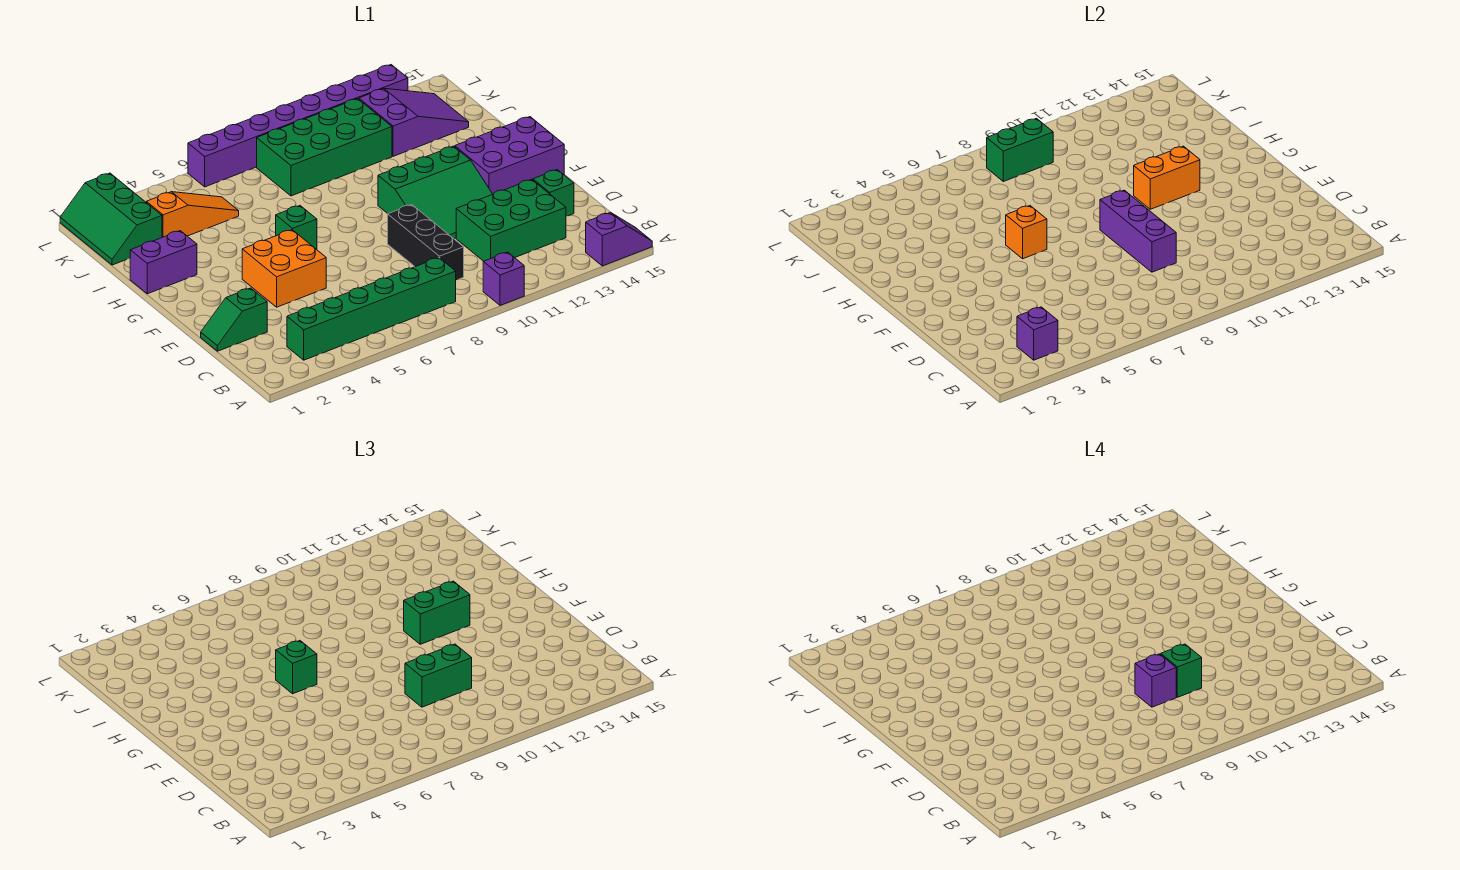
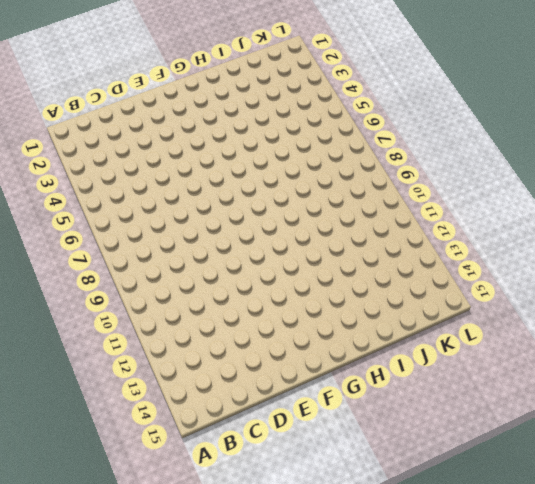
none -> purple brick A10 level 1
none -> purple slope A14:A15 level 1 top 14
none -> green brick B3:B8 level 1

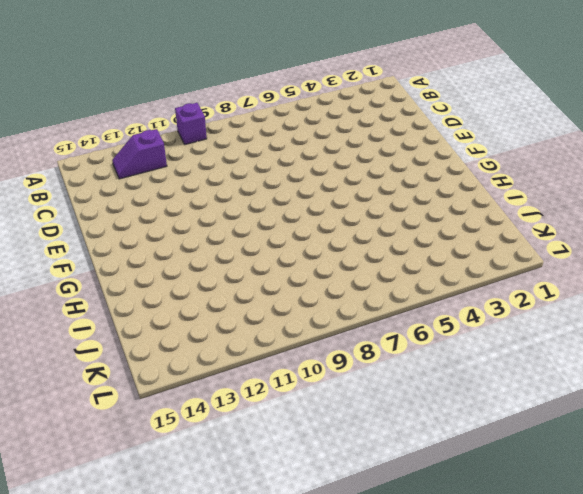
purple slope B12:B13 level 1 top 12 -> purple slope A14:A15 level 1 top 14
none -> green brick B3:B8 level 1
none -> black brick C9:E9 level 1
none -> green brick C11:D13 level 1

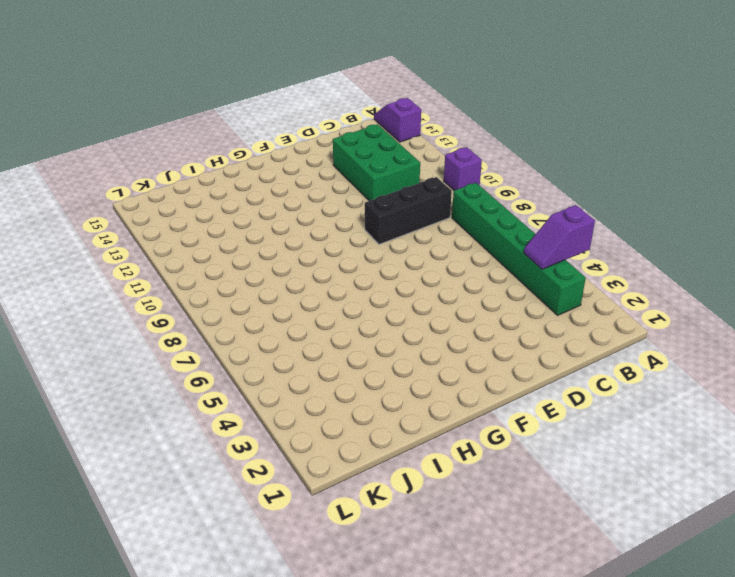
purple slope A4:B4 level 2 top A -> none
none -> green slope D1:D2 level 1 top 2
none -> green brick D14 level 1
none -> orange brick E4:F5 level 1

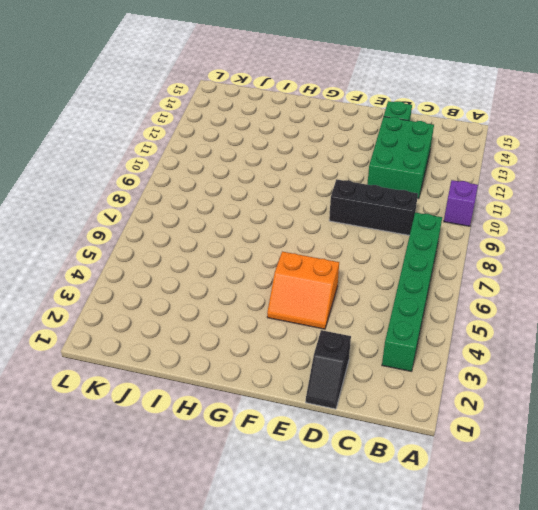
black slope D1:D2 level 1 top 2 -> green slope D1:D2 level 1 top 2
orange slope E4:F5 level 1 top 5 -> orange brick E4:F5 level 1
none -> purple slope A14:A15 level 1 top 14
none -> green slope E10:G12 level 1 top G
none -> purple brick F13:G15 level 1

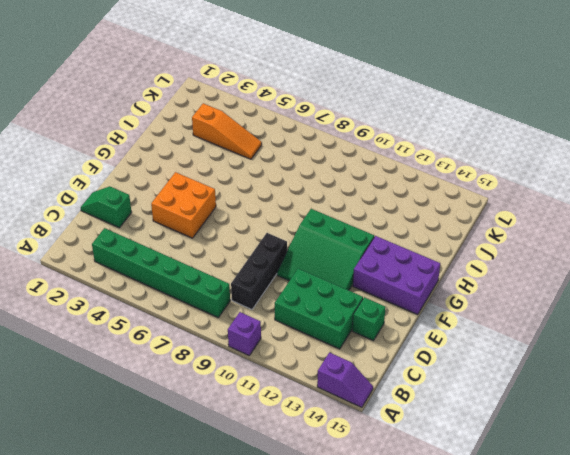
none -> green brick G6 level 1
none -> purple brick H1:H2 level 1
none -> green slope J1:L2 level 1 top 2

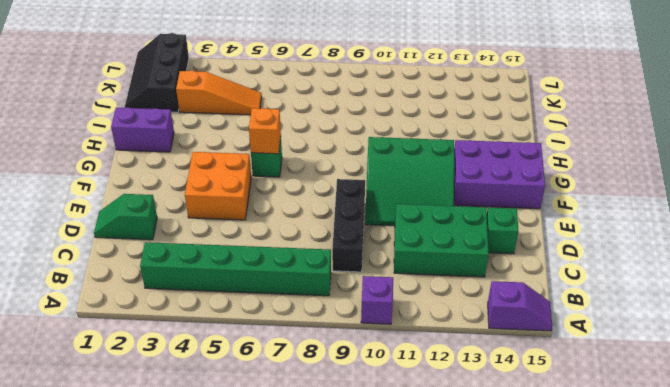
black slope J1:L2 level 1 top 2 -> green slope J1:L2 level 1 top 2
none -> green brick J8:K11 level 1
none -> purple slope J12:K14 level 1 top 12
none -> purple brick L6:L13 level 1

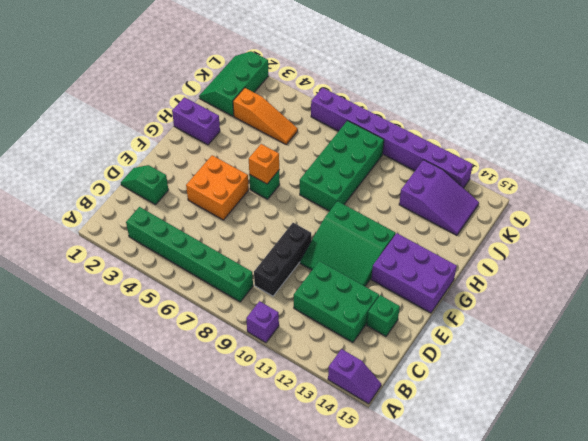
green brick H8:K9 level 1 -> green brick J8:K11 level 1
none -> purple brick B3 level 2
none -> purple brick D9:F9 level 2
none -> orange brick G11:G12 level 2

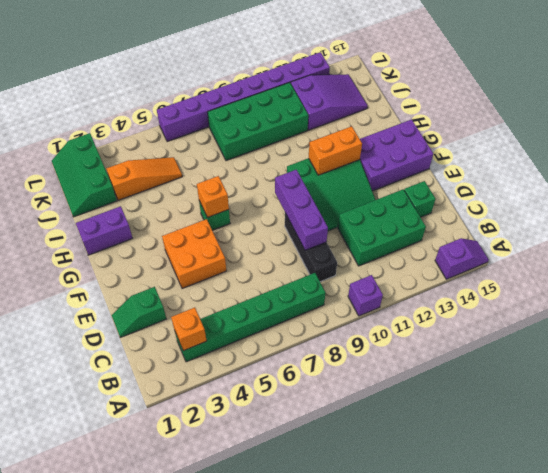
orange brick B3 level 2 -> purple brick B3 level 2
none -> green brick K8:K9 level 2
none -> green brick D9:D10 level 3
none -> green brick G6 level 3

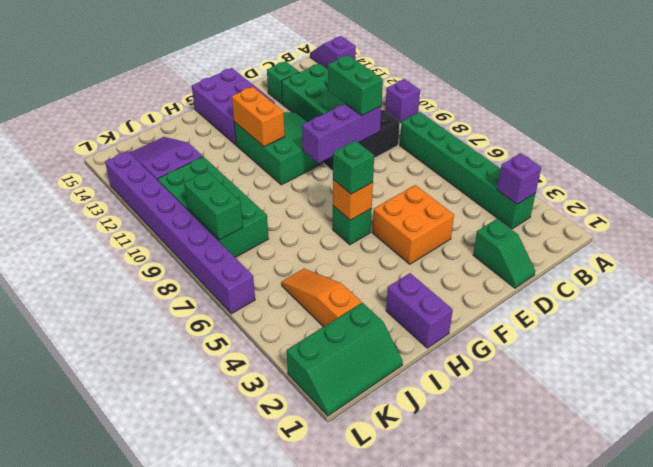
none -> green brick G11:G12 level 3
none -> purple brick D9 level 4
none -> green brick D10 level 4

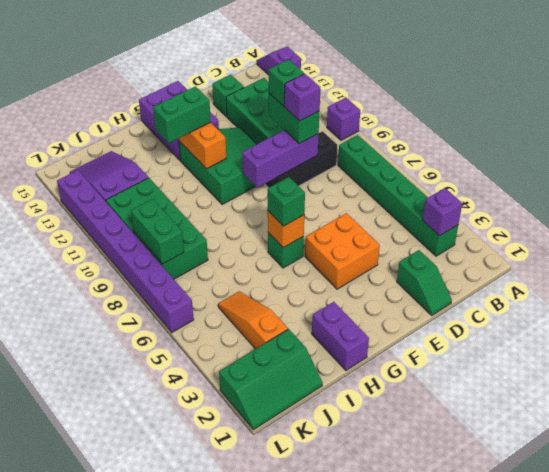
green brick G12:H12 level 3 -> green brick G11:G12 level 3

